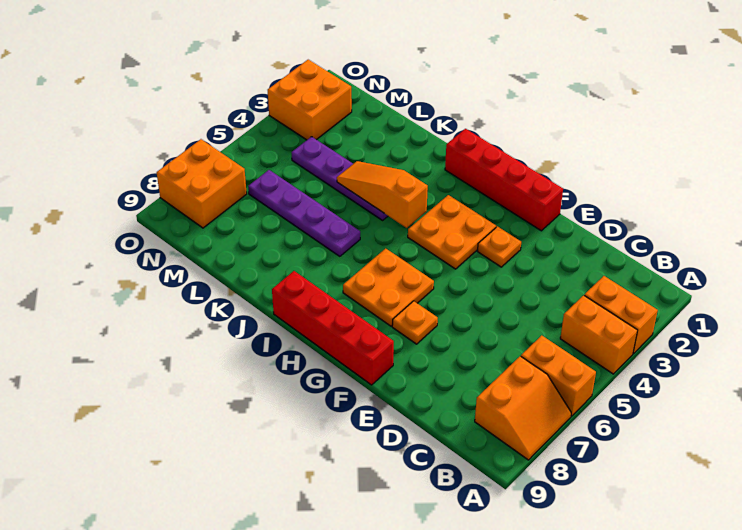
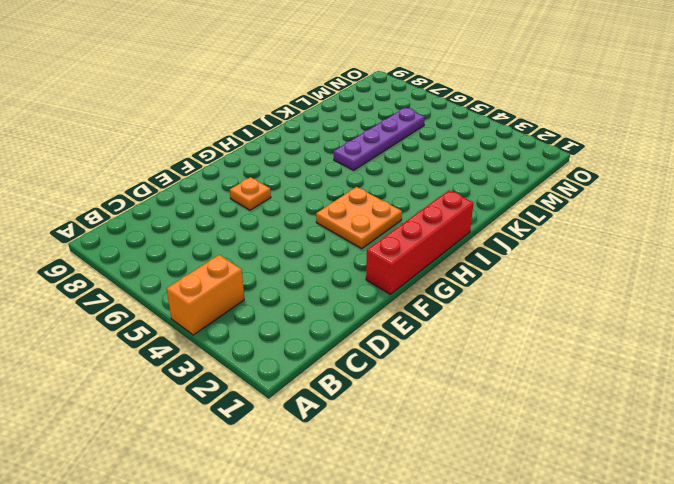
none -> orange brick A3:B3 level 1
none -> orange brick A6:B6 level 1
none -> orange slope A7:B8 level 1 top B

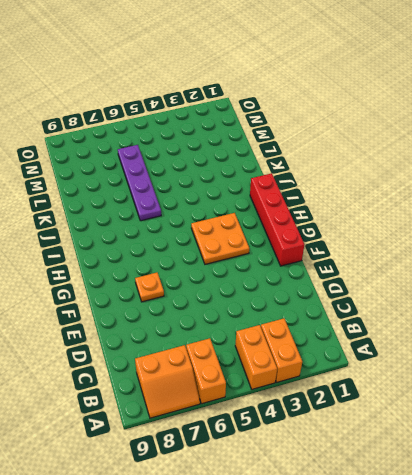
none -> orange plate F3 level 1
none -> red brick F9:I9 level 1
none -> orange plate G6:H7 level 1

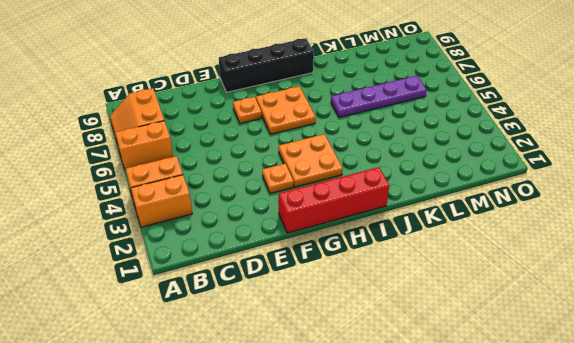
black brick F9:I9 level 1 -> red brick F9:I9 level 1
none -> purple plate J4:M4 level 1
none -> orange brick N2:O3 level 1
none -> orange brick N7:O8 level 1

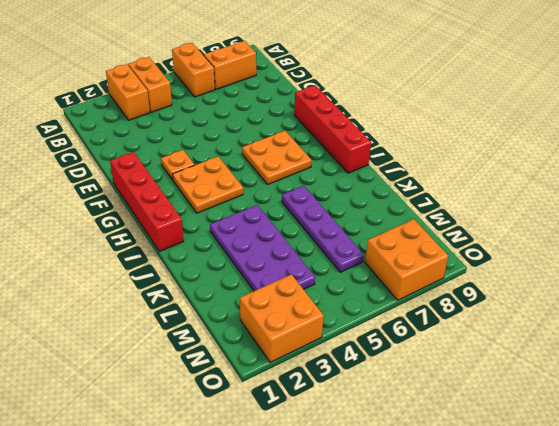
purple plate J3:M4 level 1 -> purple plate J4:M4 level 1
none -> orange plate F7 level 1
none -> orange slope I4:K4 level 2 top I

